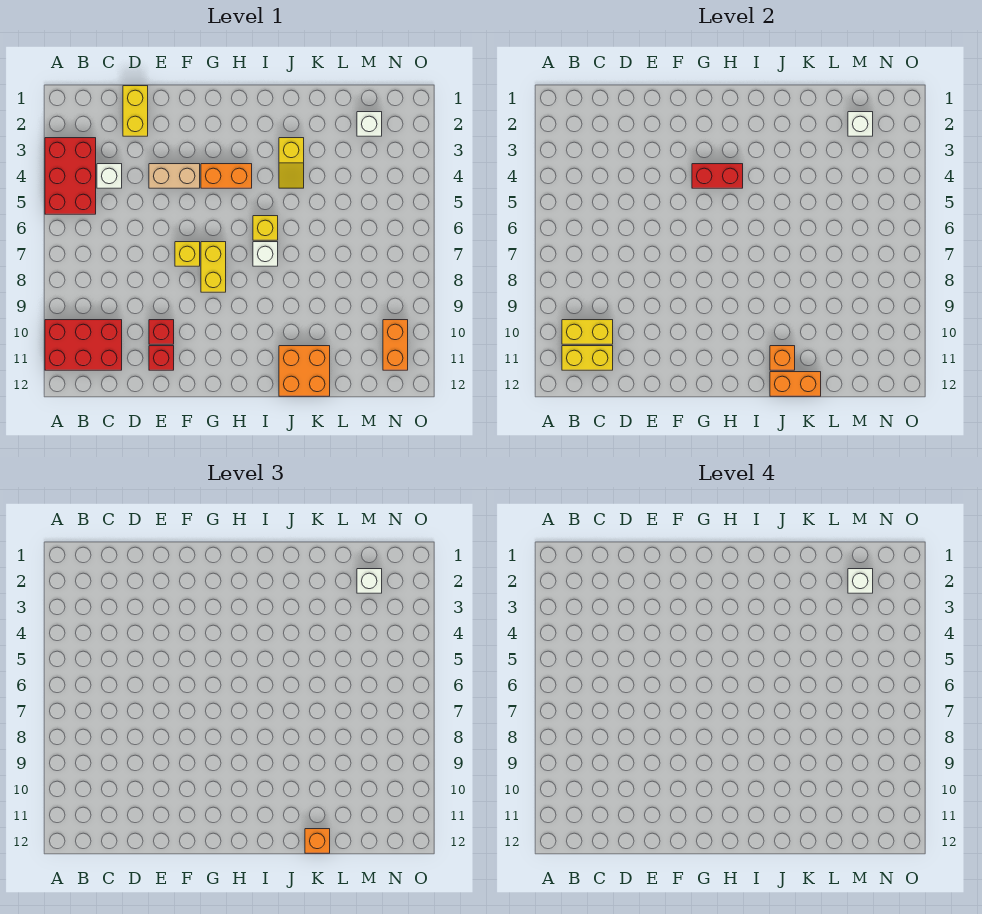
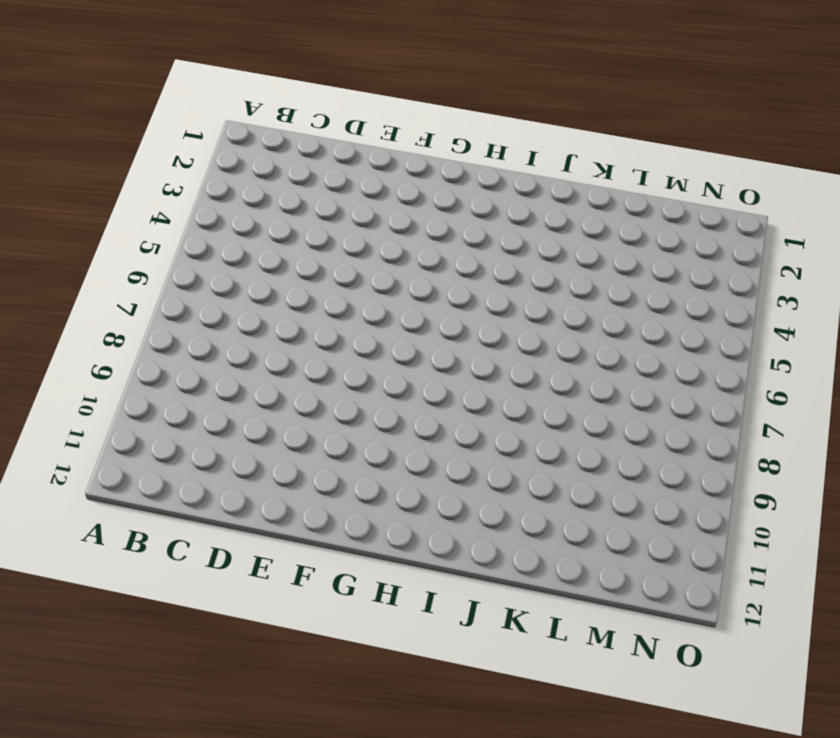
none -> red brick A3:B5 level 1
none -> red brick A10:C11 level 1
none -> white brick C4 level 1

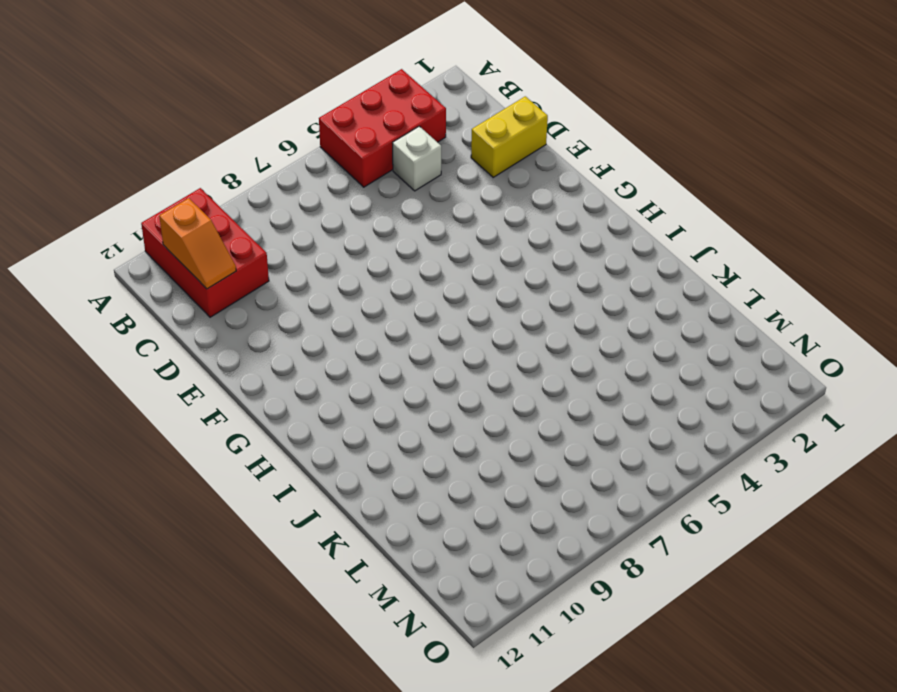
orange slope B11:C11 level 2 top B -> yellow brick B11:C11 level 2
none -> tan brick E4:F4 level 1
none -> red brick E10 level 1
none -> red brick E11 level 1

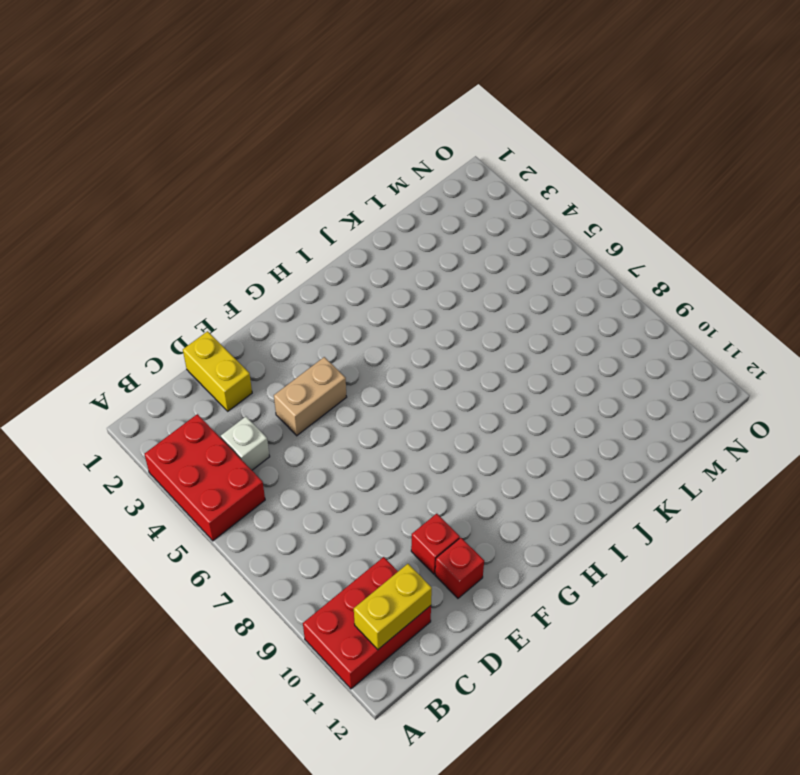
none -> yellow brick F7 level 1
none -> orange brick G4:H4 level 1
none -> yellow brick G7:G8 level 1

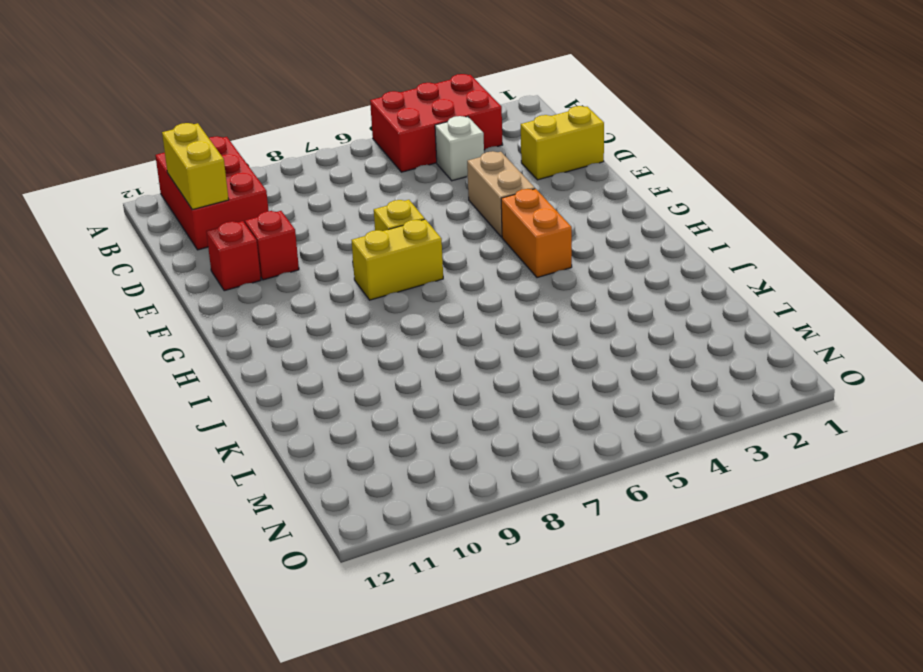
none -> yellow brick I6 level 1
none -> white brick I7 level 1
none -> yellow slope J3:J4 level 1 top 3

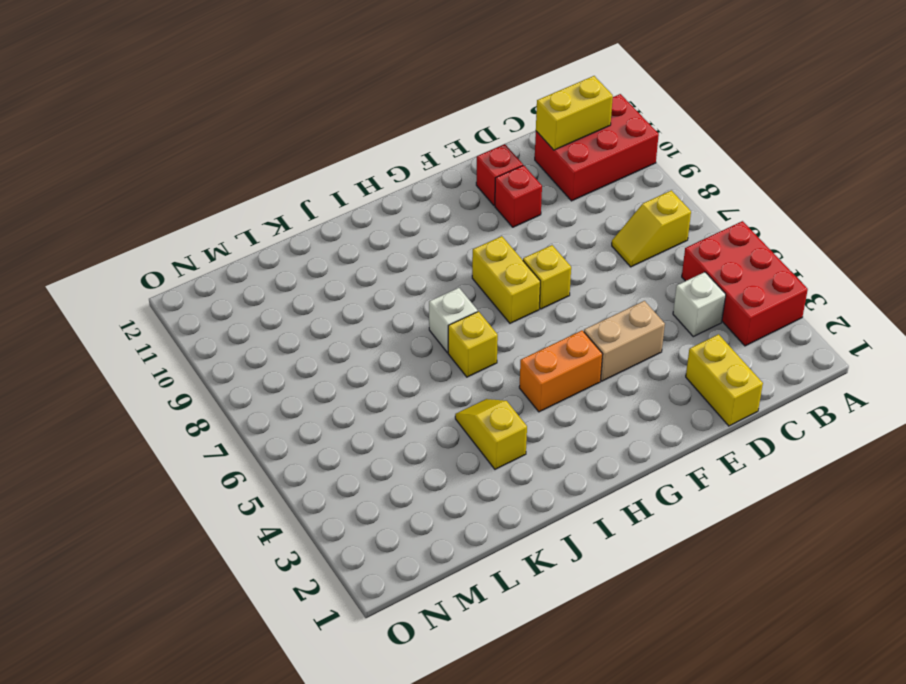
yellow slope B7:C7 level 1 top B -> none
none -> orange brick J11:K12 level 1
none -> white brick M2 level 1
none -> orange brick N10:N11 level 1

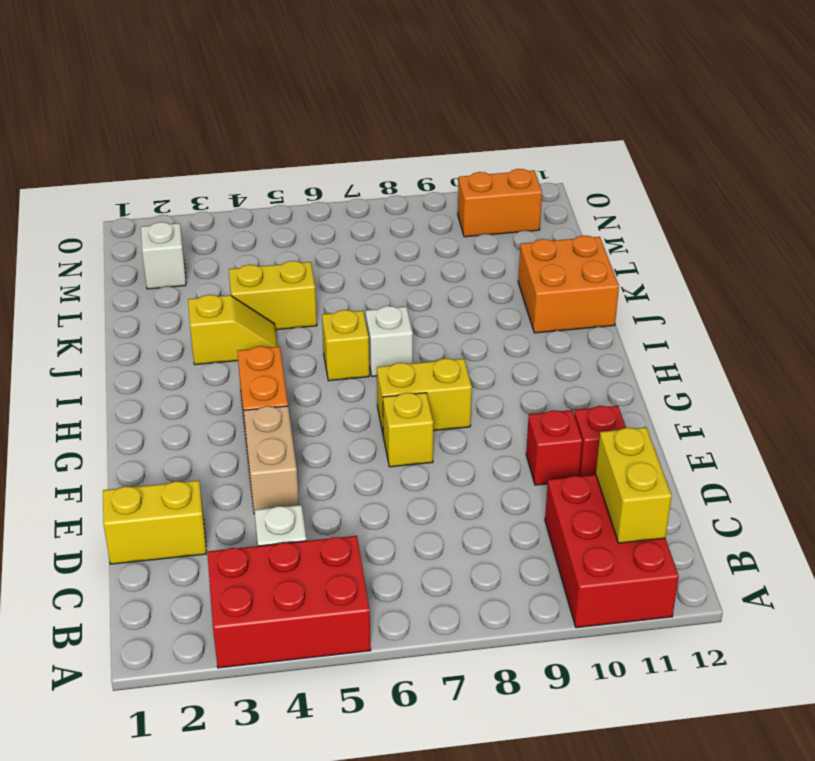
yellow brick K4:K5 level 1 -> yellow brick B10:C10 level 2
none -> red brick G4:H4 level 2
none -> orange brick J11 level 2
none -> orange brick J12:K12 level 2

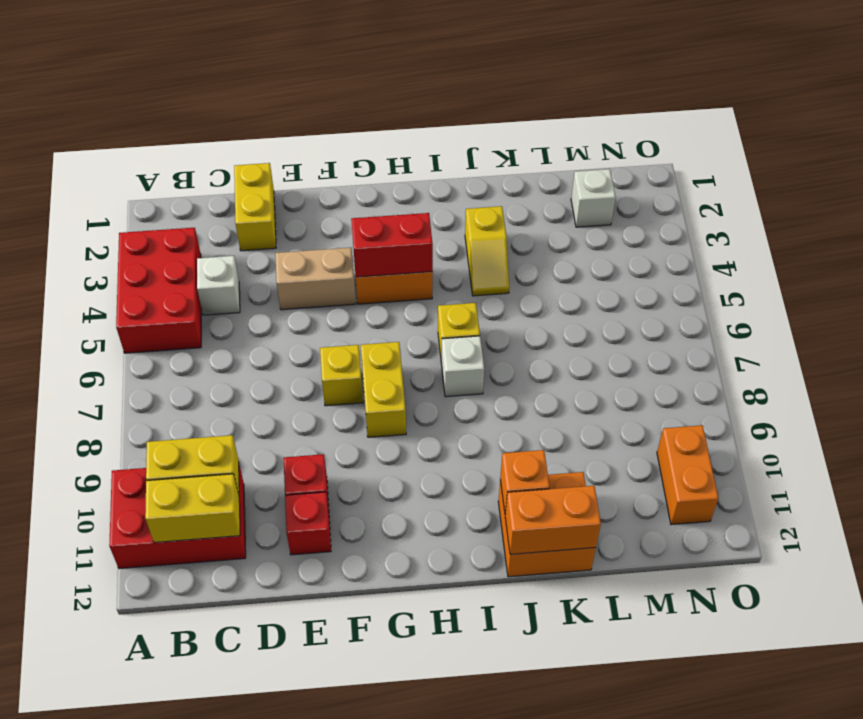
none -> white brick M2 level 2
none -> orange brick K12 level 3
none -> white brick M2 level 3

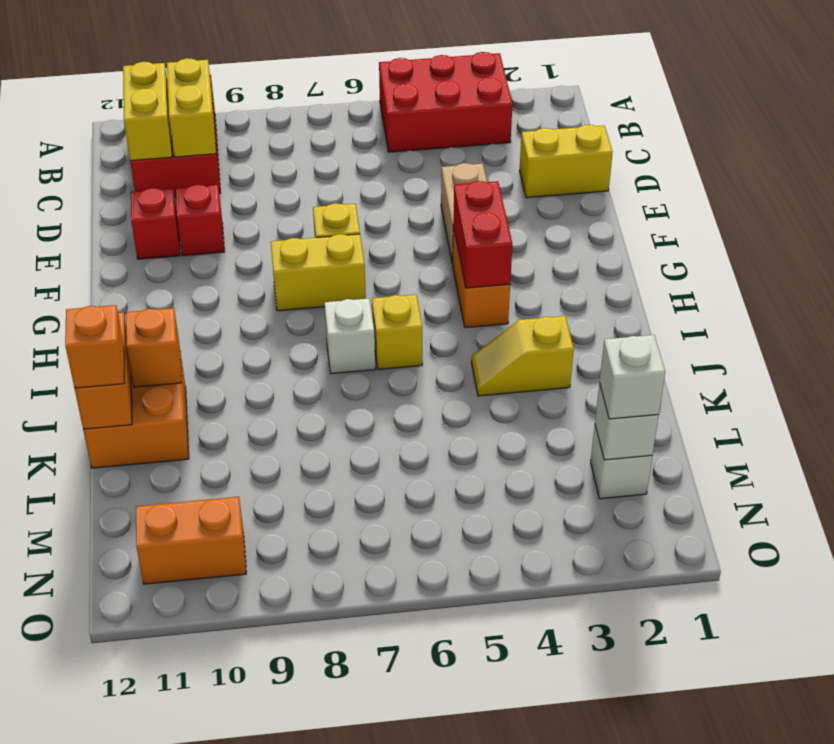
none -> white brick C4 level 1
none -> white brick M2 level 4

